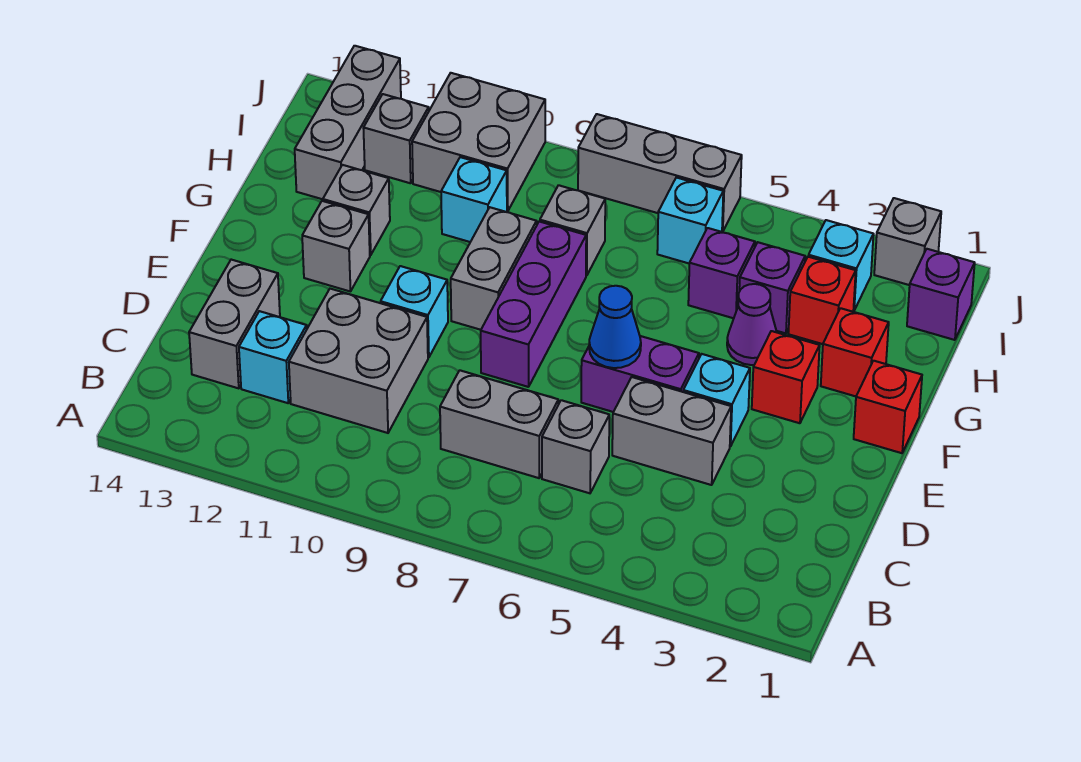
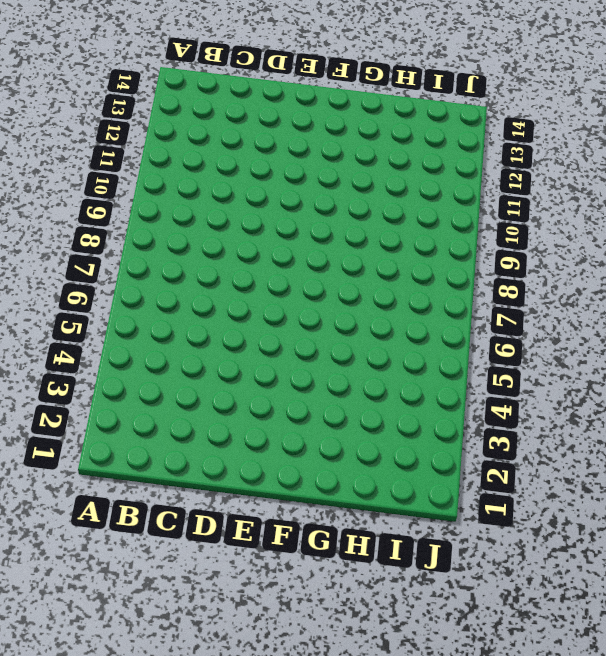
none -> grey brick C6 level 1
none -> grey brick C7:C8 level 1
none -> grey brick C10:D11 level 1
none -> cyan brick C12 level 1

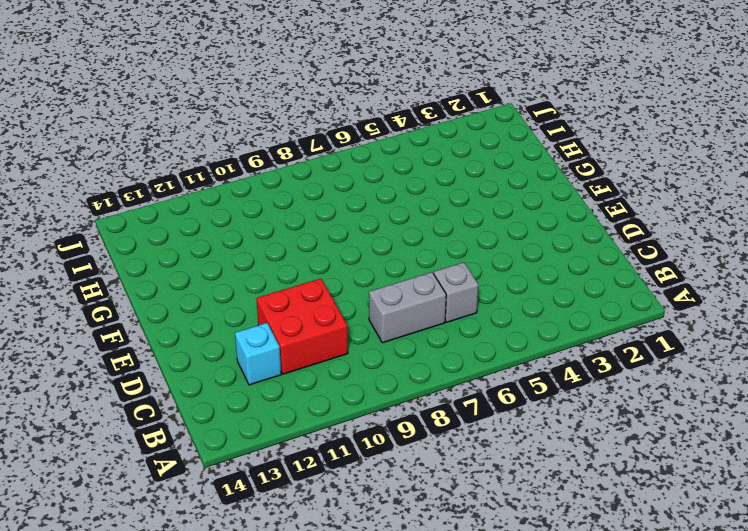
red brick C10:D11 level 1 -> grey brick C10:D11 level 1
none -> grey brick C13:D13 level 1
none -> grey brick D4:D5 level 1
none -> cyan brick E4 level 1
none -> purple brick E5:E6 level 1

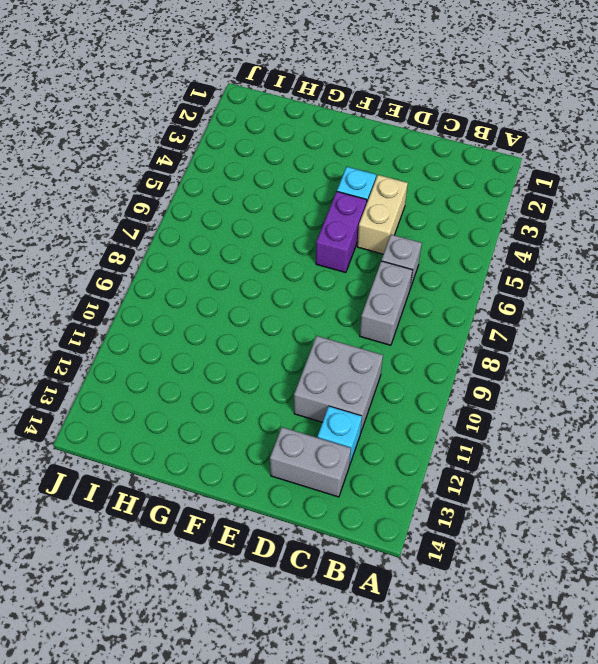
tan brick D4:D5 level 1 -> grey brick D4:D5 level 1
none -> purple brick E8:G8 level 1
none -> cyan brick E10 level 1
none -> red brick F1 level 1
none -> red brick F3 level 1

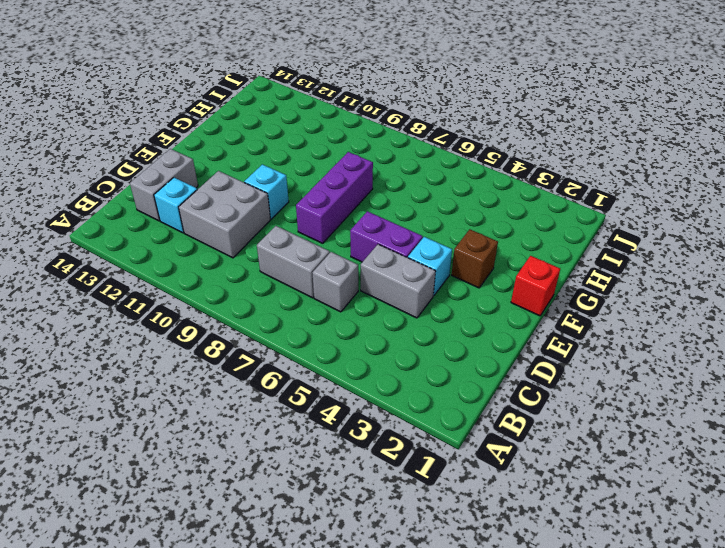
brown brick F3 level 1 -> red brick F3 level 1
none -> grey brick F9:G9 level 1
none -> grey brick F12 level 1
none -> red brick G2 level 1
none -> purple cone G4 level 1

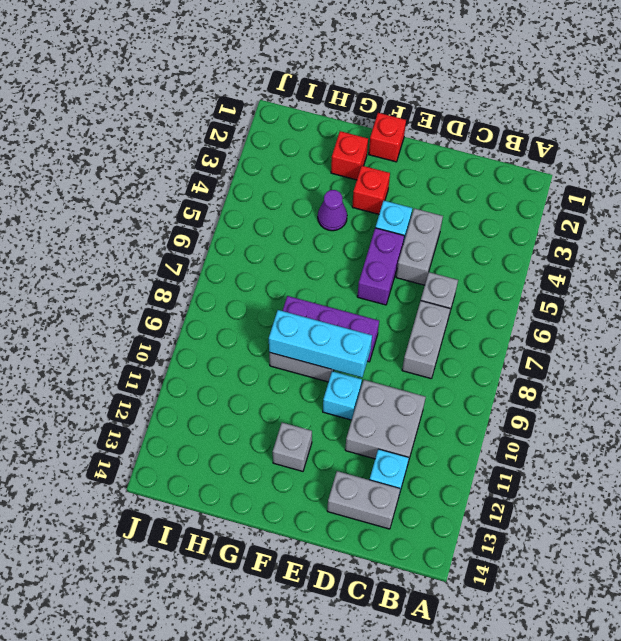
cyan brick E9:G9 level 2 -> none
none -> grey brick G12 level 1
none -> red brick H3 level 1
none -> purple brick H4 level 1
none -> purple brick H5 level 1

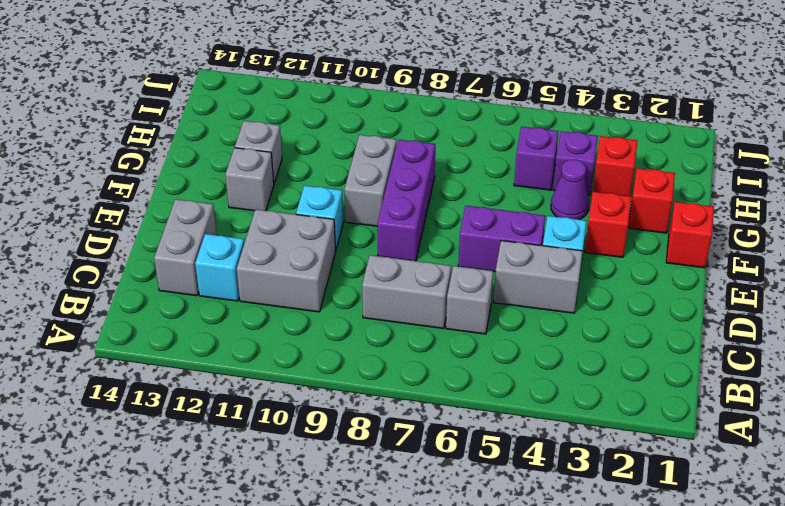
none -> grey brick H8 level 1
none -> cyan brick H10 level 1
none -> grey brick H13:J13 level 1
none -> purple brick I1 level 1

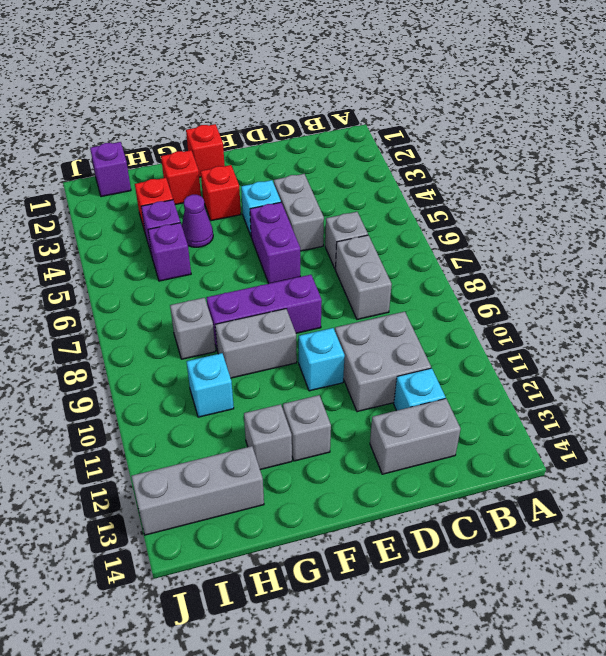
none -> cyan brick I3 level 1
none -> cyan brick I6 level 1
none -> grey brick I10:J11 level 1
none -> grey brick I12 level 1

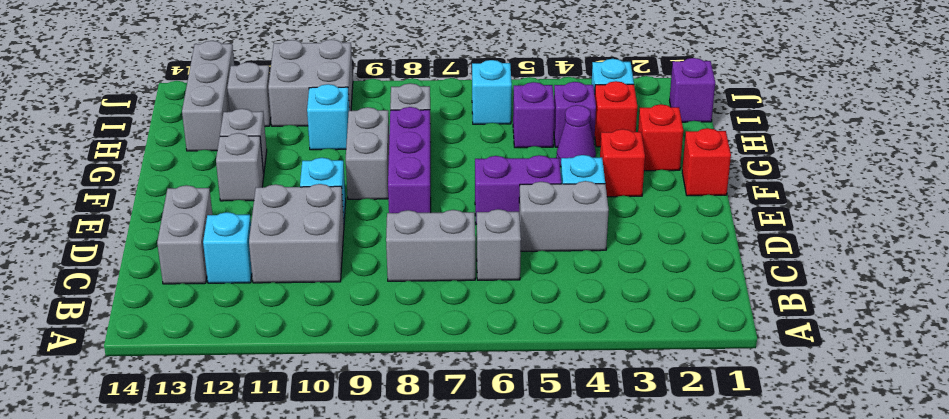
none -> grey brick J2 level 1
none -> grey brick J6:J8 level 1
none -> blue cone E6 level 2

